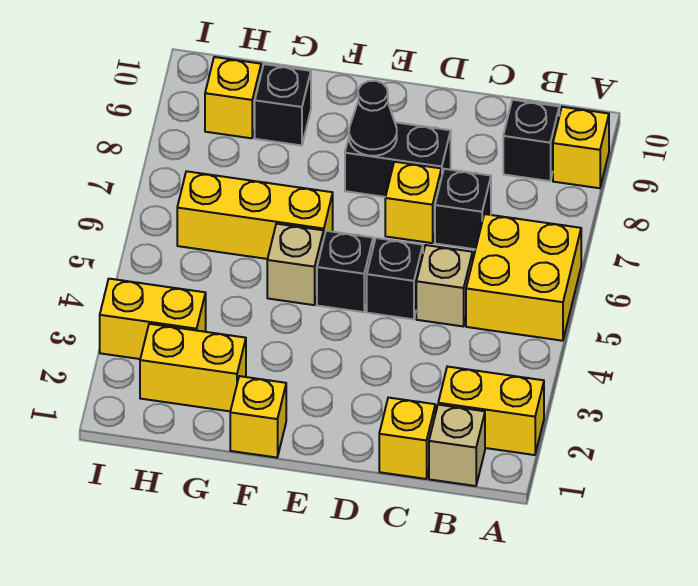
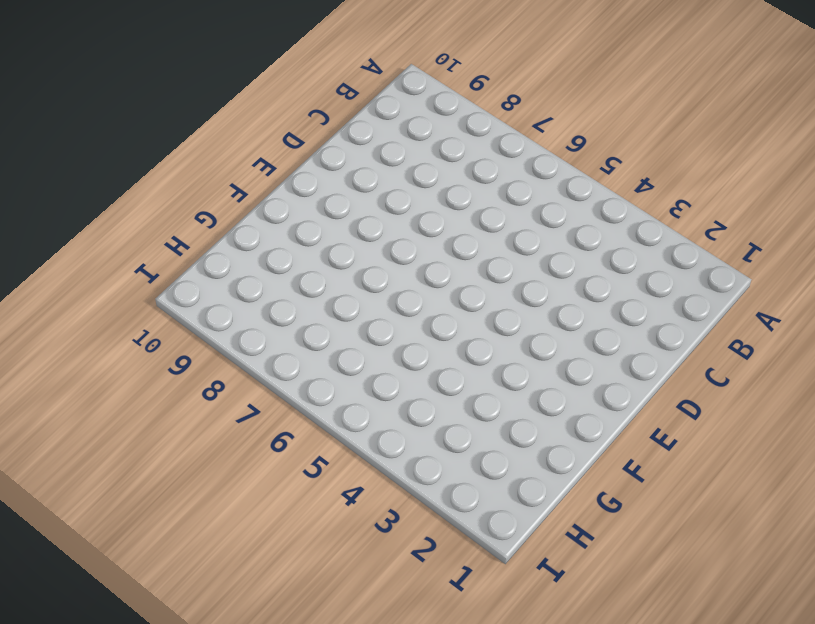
none -> yellow brick A2:B2 level 1
none -> yellow brick A5:B6 level 1
none -> yellow brick A9 level 1

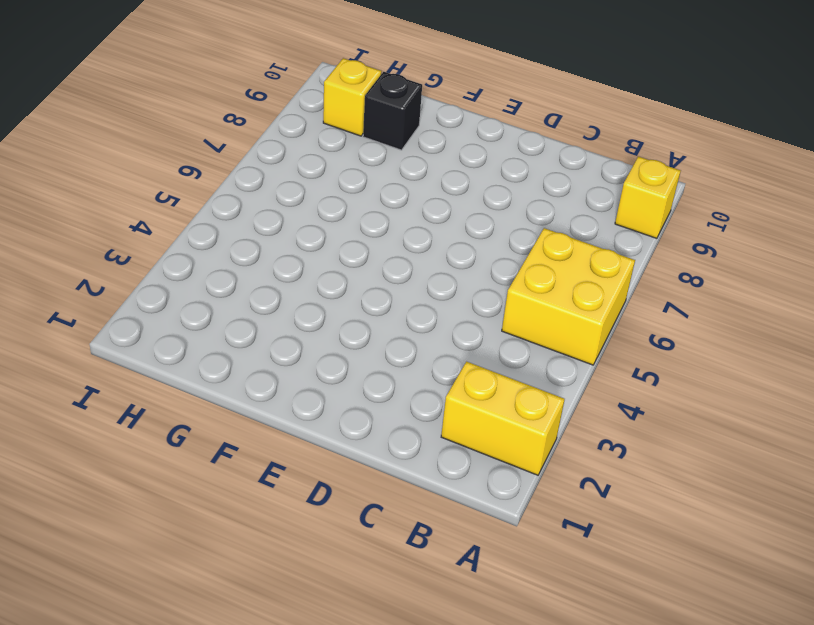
none -> tan brick B1 level 1
none -> black brick B9 level 1
none -> yellow brick C1 level 1

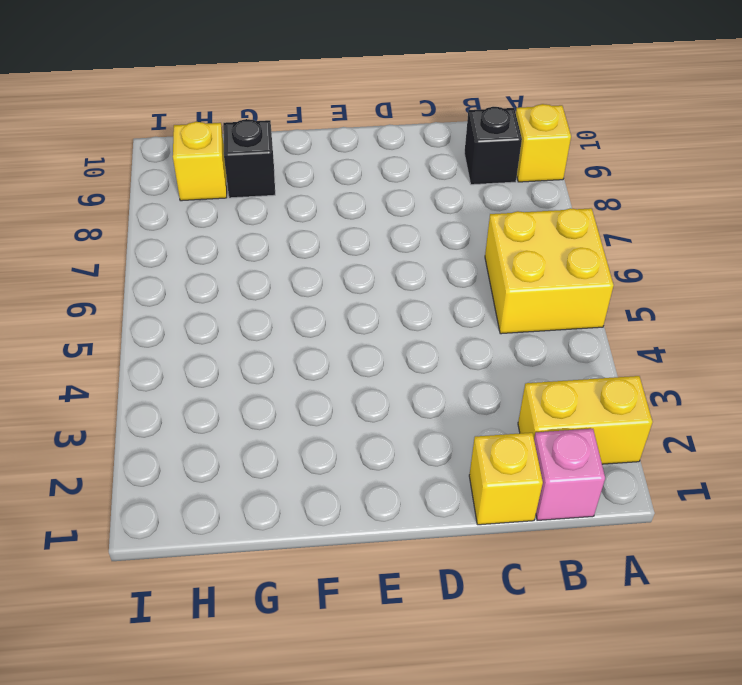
pink brick B1 level 1 -> tan brick B1 level 1
none -> tan brick C5 level 1
none -> black brick C7 level 1
none -> black brick D5 level 1

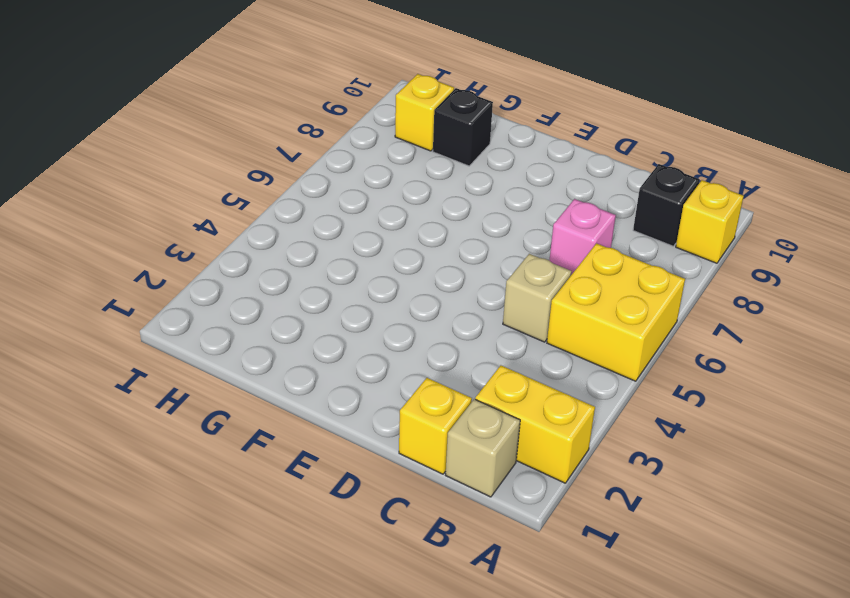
pink brick C7 level 1 -> black brick C7 level 1
none -> black brick D5 level 1
none -> yellow brick D7 level 1
none -> black brick D8:E8 level 1

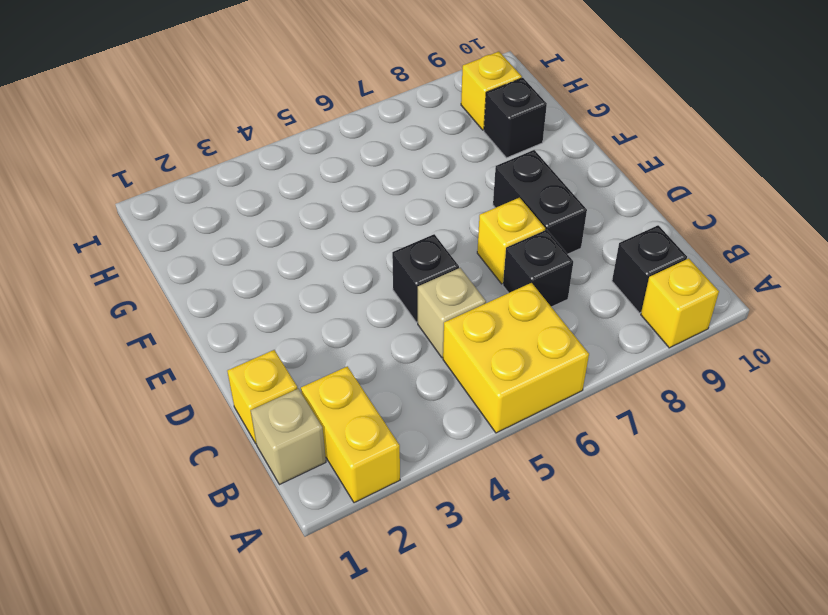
none -> black brick E5 level 1
none -> yellow brick F1 level 1
none -> tan brick F5 level 1

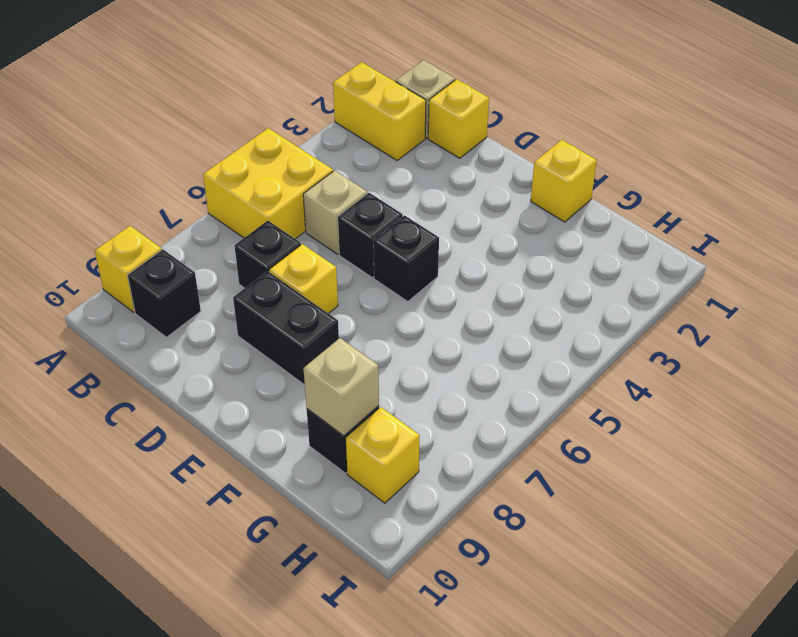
tan brick G9 level 2 -> tan brick F5 level 1
none -> yellow brick F6:H6 level 1
none -> yellow brick G2:H2 level 1
none -> yellow brick H3:I3 level 1

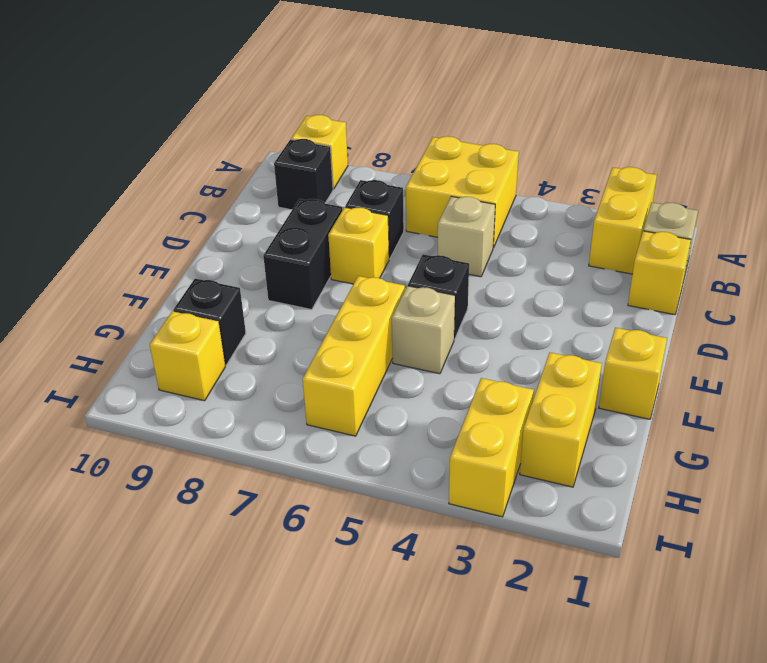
none -> black brick D5 level 1
none -> black cone E8 level 2

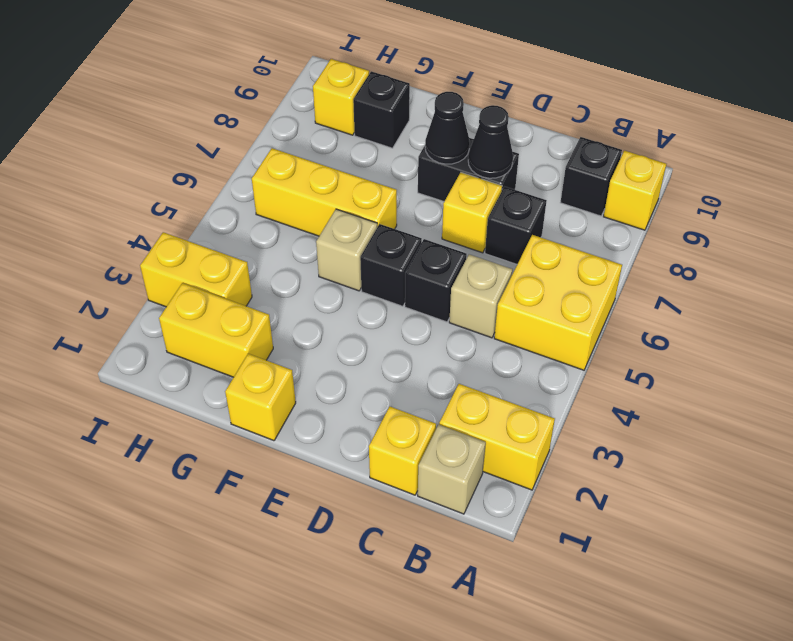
black cone D8 level 2 -> none

